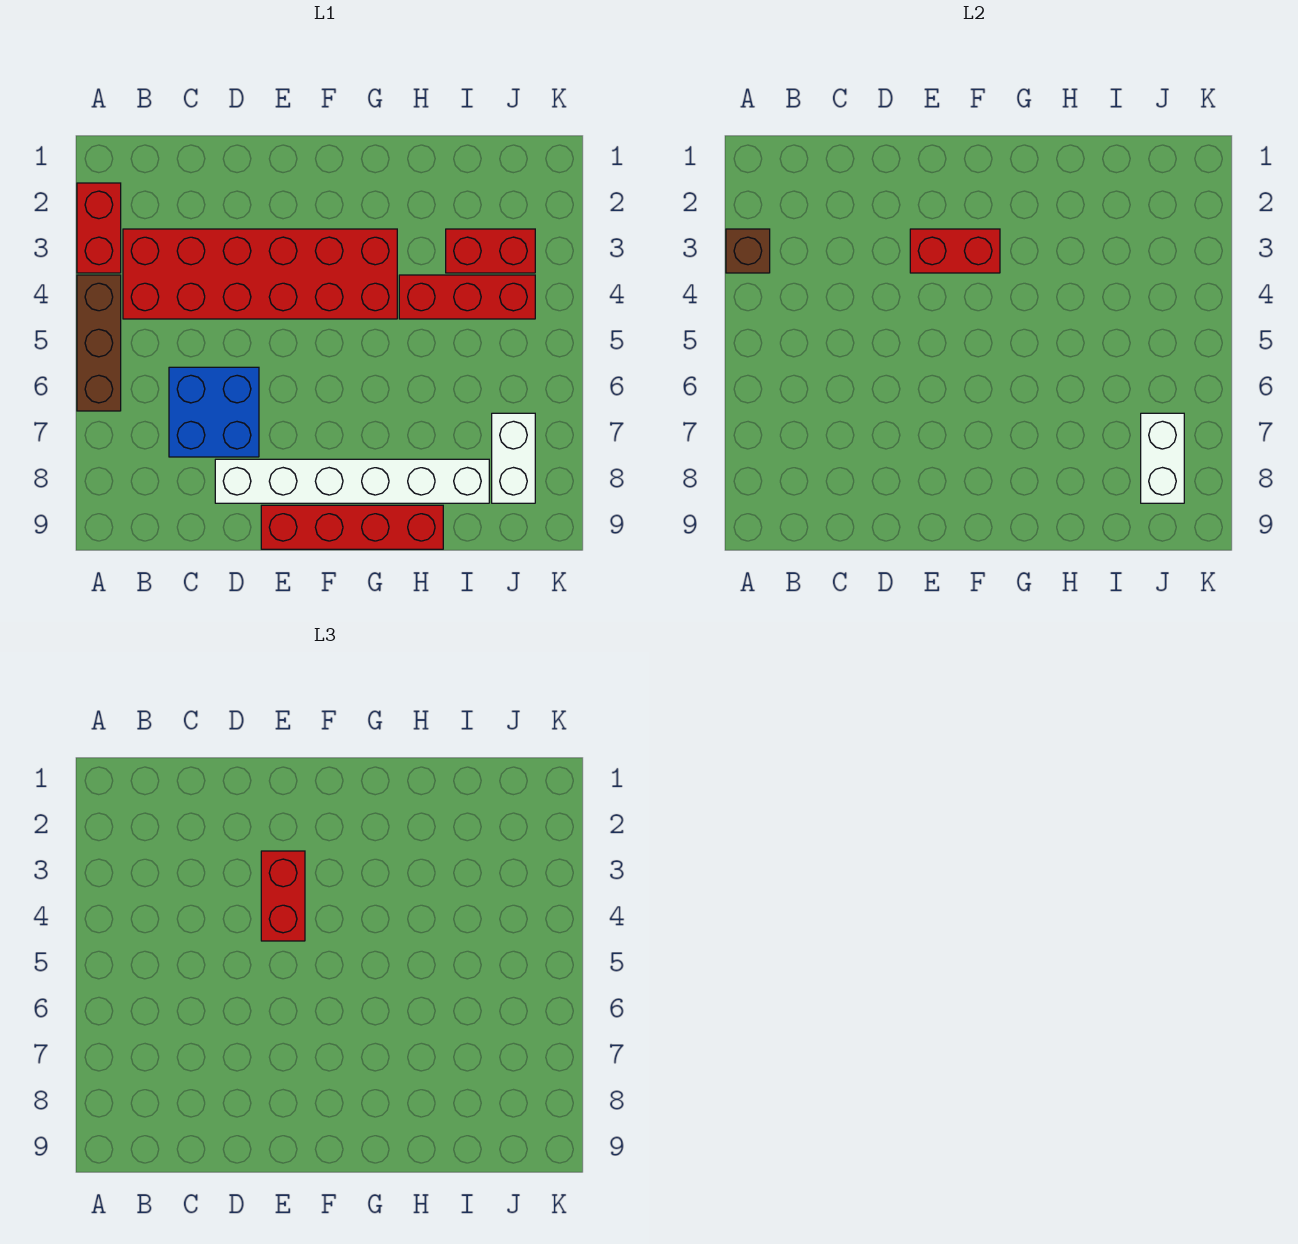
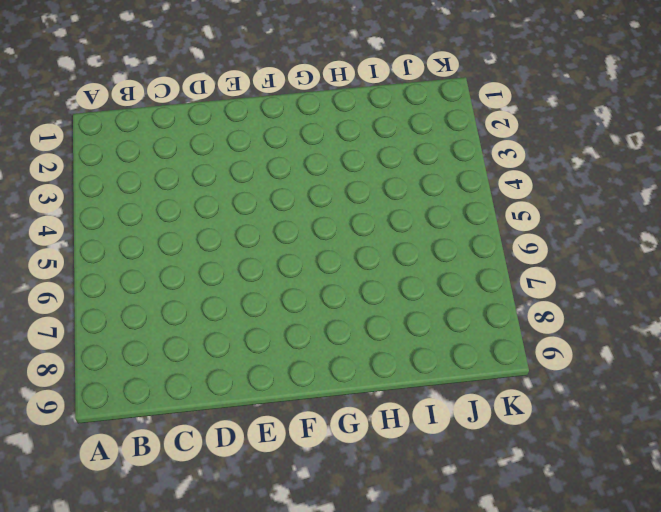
none -> red brick A2:A3 level 1
none -> brown brick A4:A6 level 1
none -> red brick B3:G4 level 1

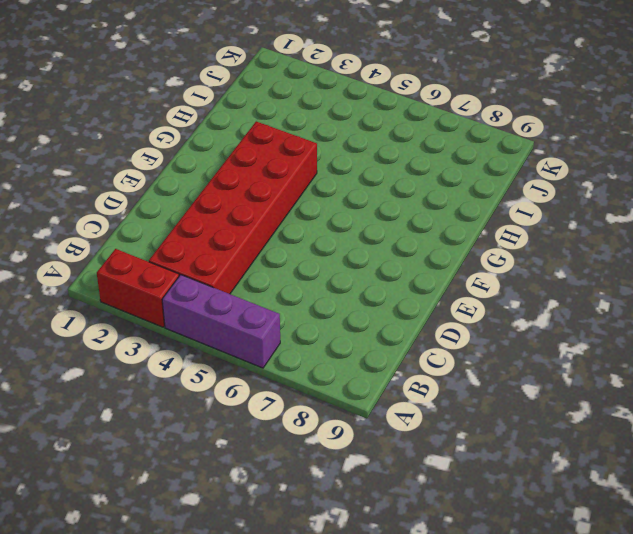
purple brick A4:A6 level 1 -> brown brick A4:A6 level 1
none -> blue brick C6:D7 level 1
none -> white brick D8:I8 level 1
none -> red brick E9:H9 level 1

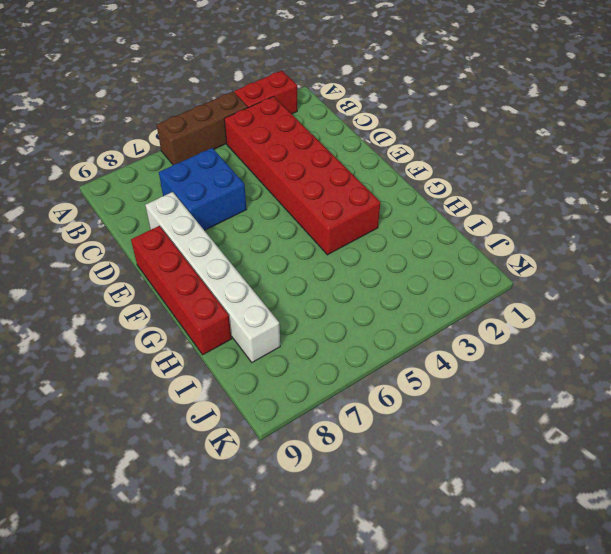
none -> red brick H4:J4 level 1
none -> red brick I3:J3 level 1
none -> white brick J7:J8 level 1

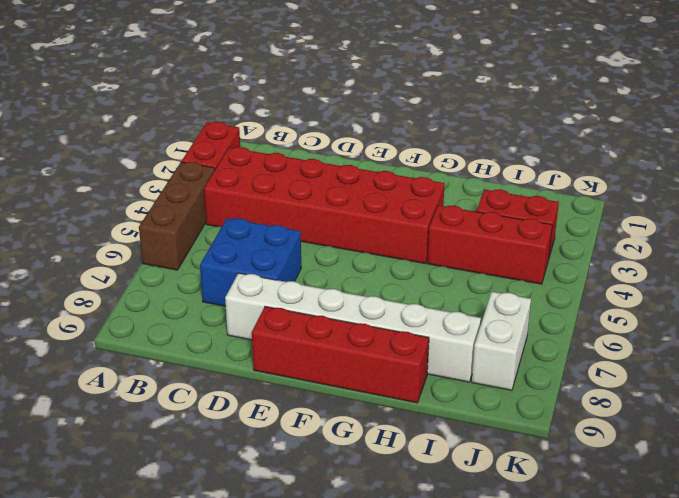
none -> brown brick A3 level 2
none -> red brick E3:F3 level 2
none -> white brick J7:J8 level 2

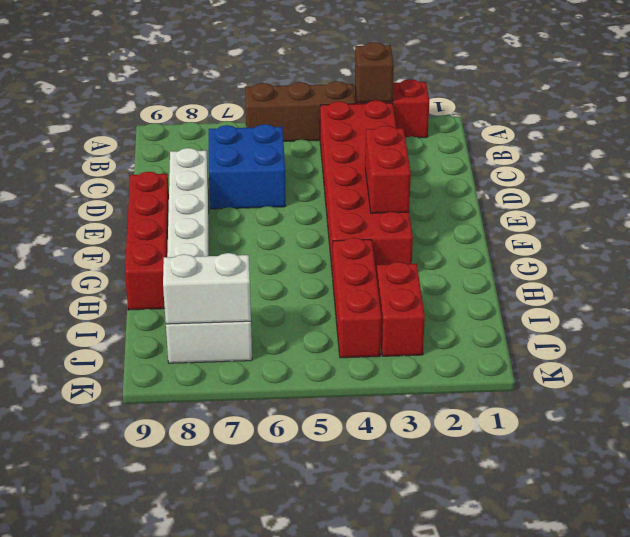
none -> red brick E3:E4 level 3

